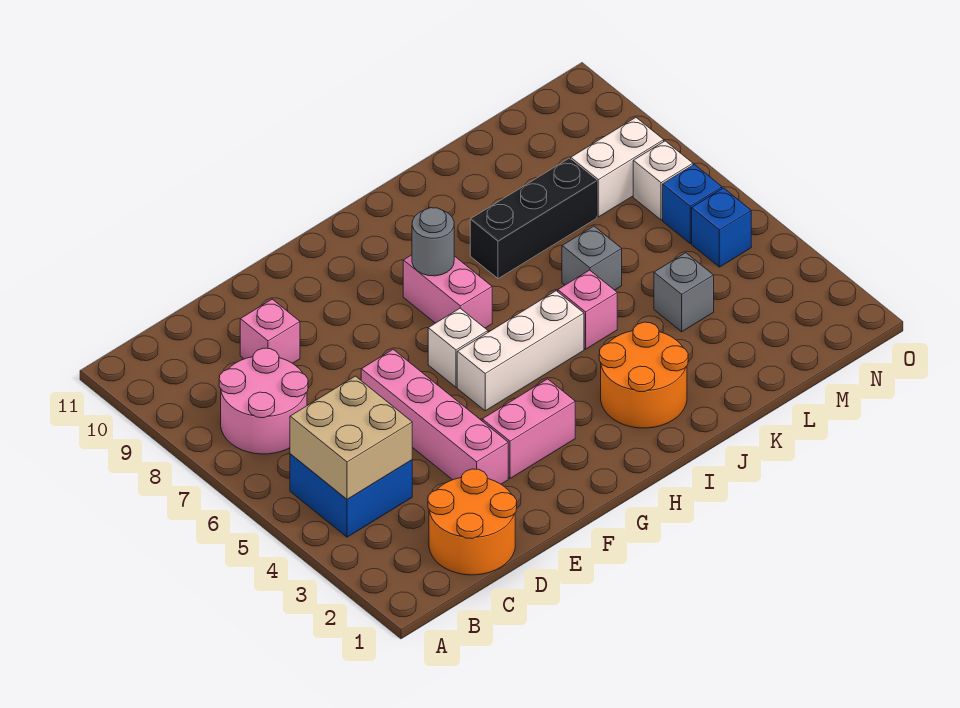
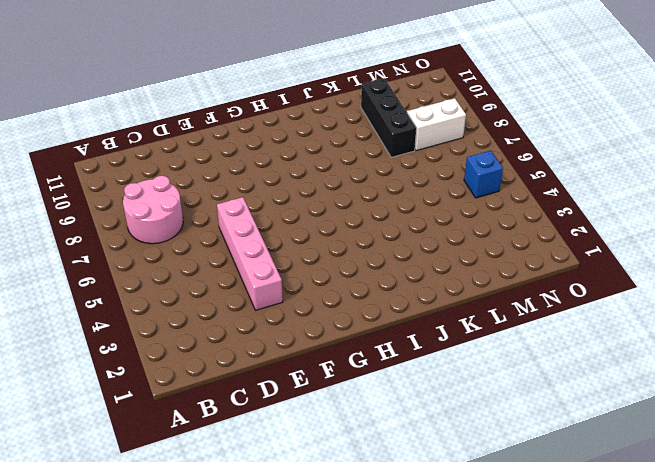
black brick L8:L10 level 1 -> black brick J8:L8 level 1
none -> blue brick B4:C5 level 1
none -> orange round brick C1:D2 level 1
none -> pink brick D9 level 1

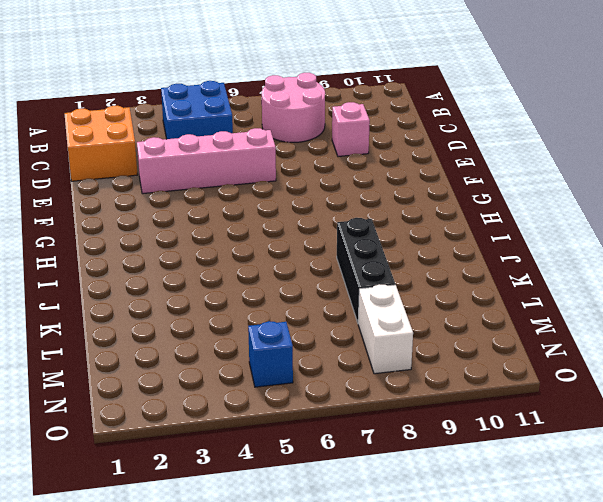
orange brick C1:D2 level 1 -> orange round brick C1:D2 level 1
none -> pink brick F3:G3 level 1
none -> white brick G5:I5 level 1
none -> white brick G6 level 1

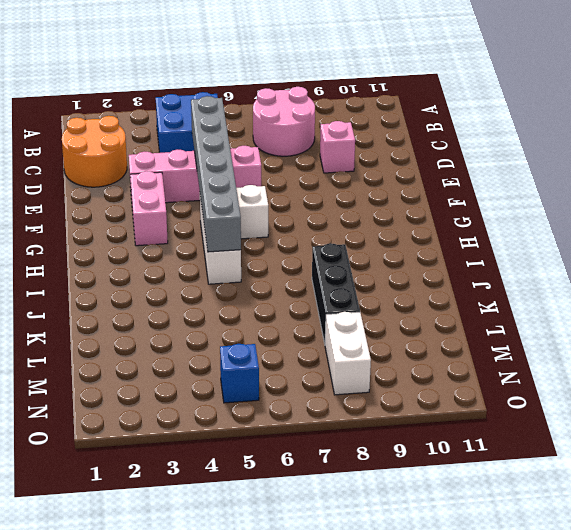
grey brick D5:I5 level 2 -> none
none -> pink brick H7:H8 level 1
none -> orange round brick I2:J3 level 1
none -> pink brick J5 level 1

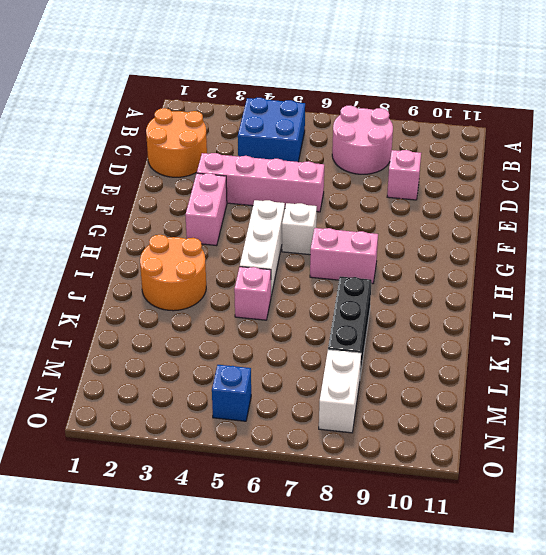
none -> grey brick K6 level 1
none -> grey brick L4 level 1
none -> blue brick N6 level 1

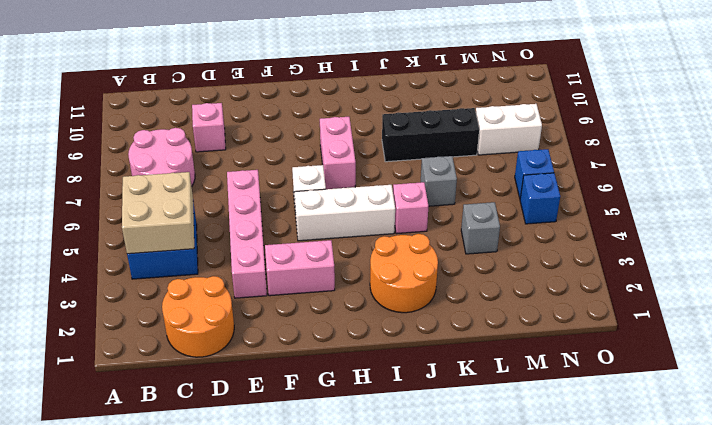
none -> white brick N7 level 1
none -> grey round brick H8 level 2

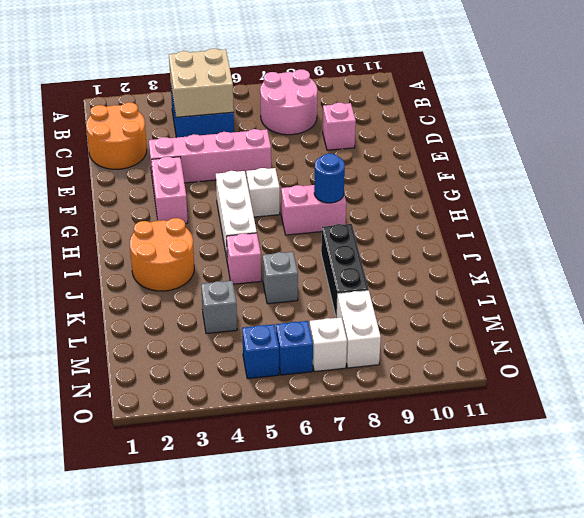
blue round brick H8 level 2 -> grey round brick H8 level 2

